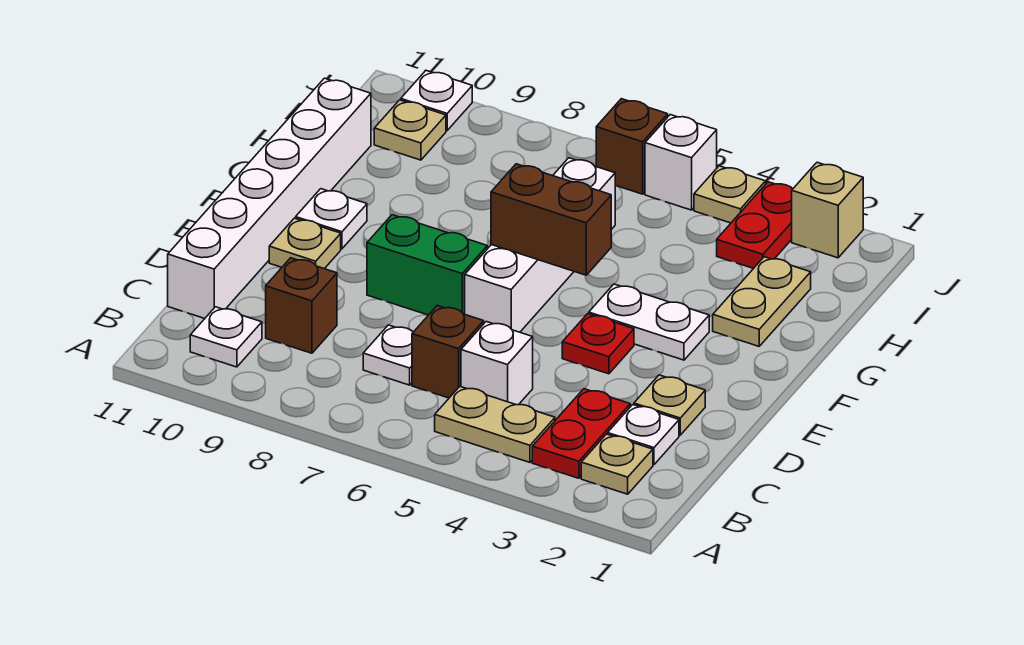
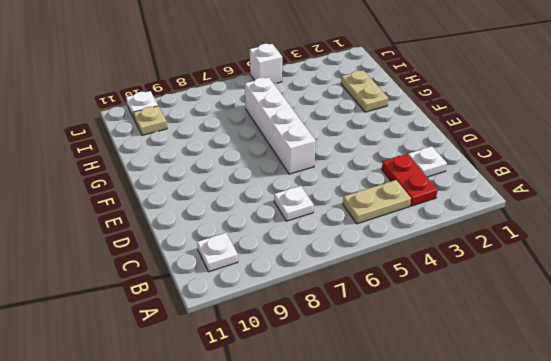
none -> tan plate B2 level 1
none -> white brick C5 level 1
none -> brown brick C6 level 1

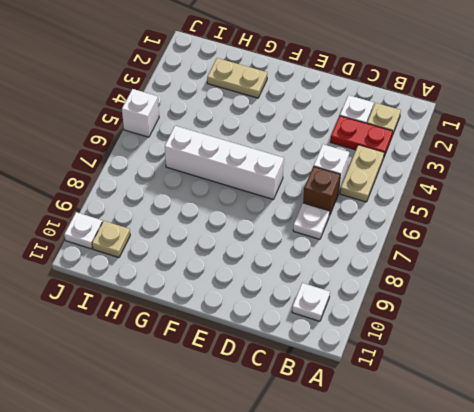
none -> brown brick C9 level 1
none -> white brick C11:H11 level 1
none -> tan plate D2 level 1

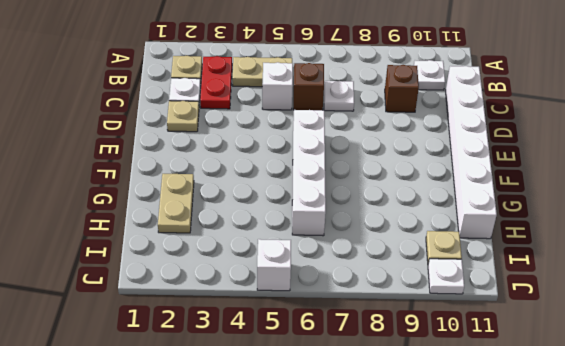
none -> red plate E4 level 1
none -> green brick E7:E8 level 1
none -> tan plate E10 level 1

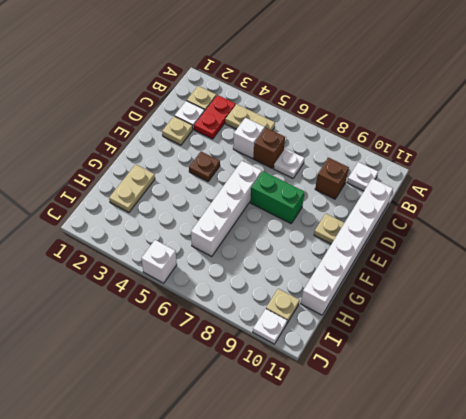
brown plate E4 level 1 -> red plate E4 level 1
none -> white plate F3:F4 level 1
none -> white plate F10 level 1
none -> red plate I3:J3 level 1

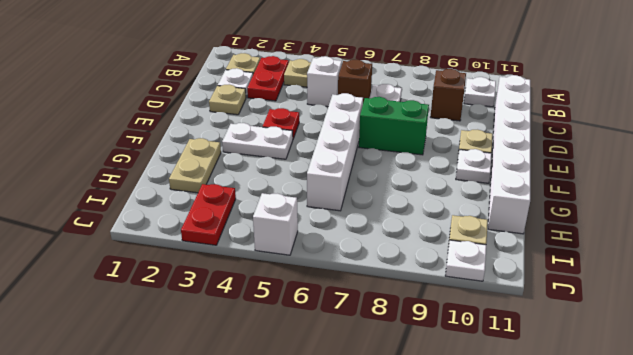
none -> tan brick J2 level 1
none -> tan plate J4 level 1
none -> brown brick J6 level 1

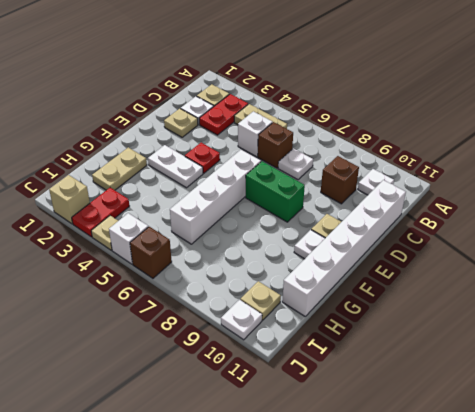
none -> brown brick F5:F6 level 2

